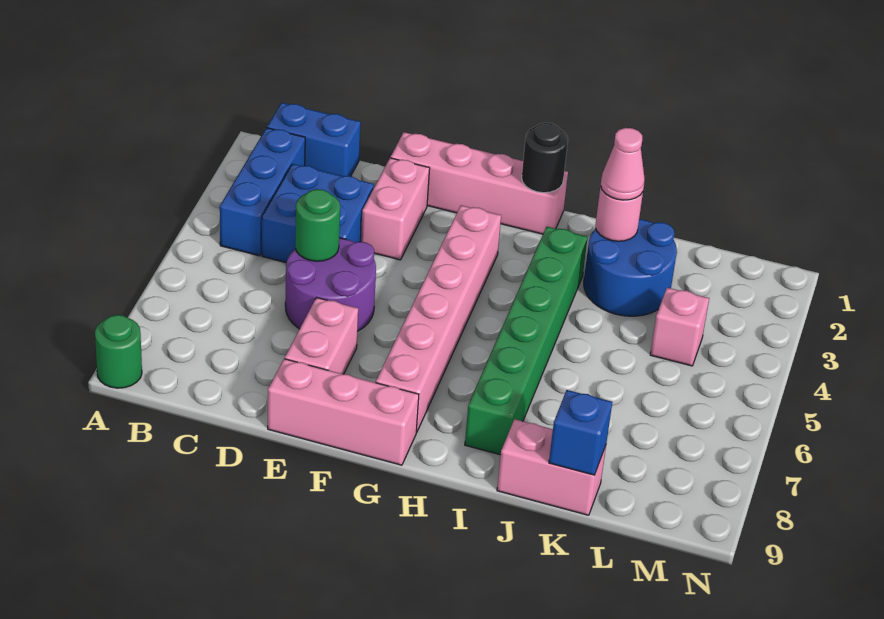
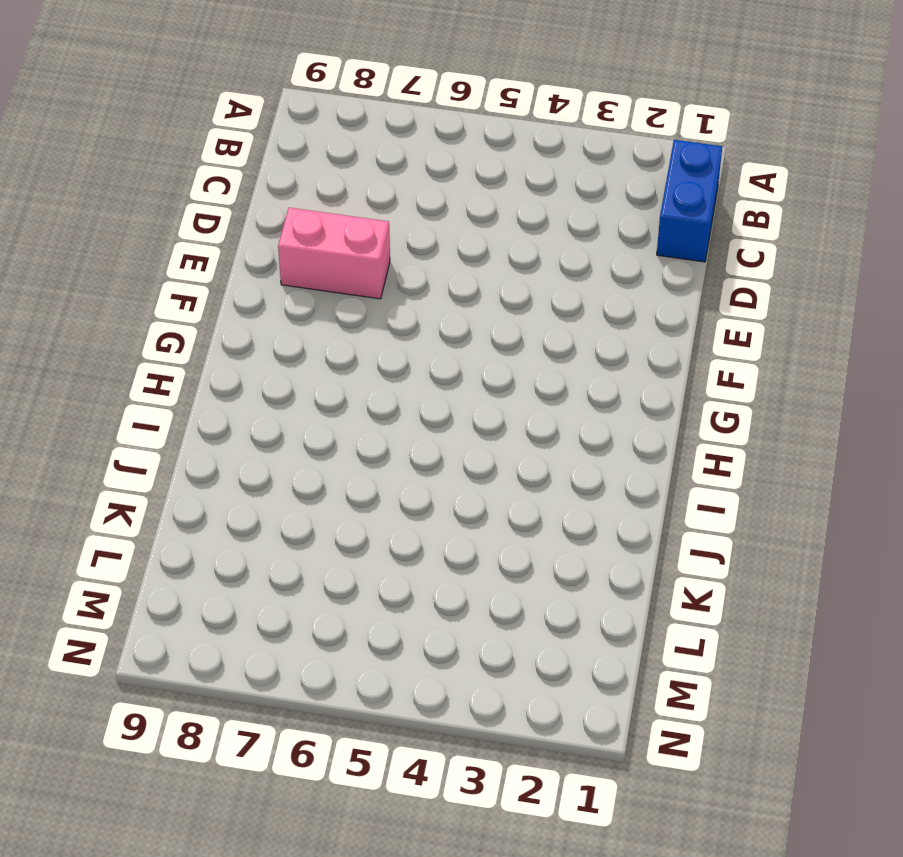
none -> green round brick A9 level 1
none -> blue brick B2:B4 level 1
none -> blue brick C3:D4 level 1

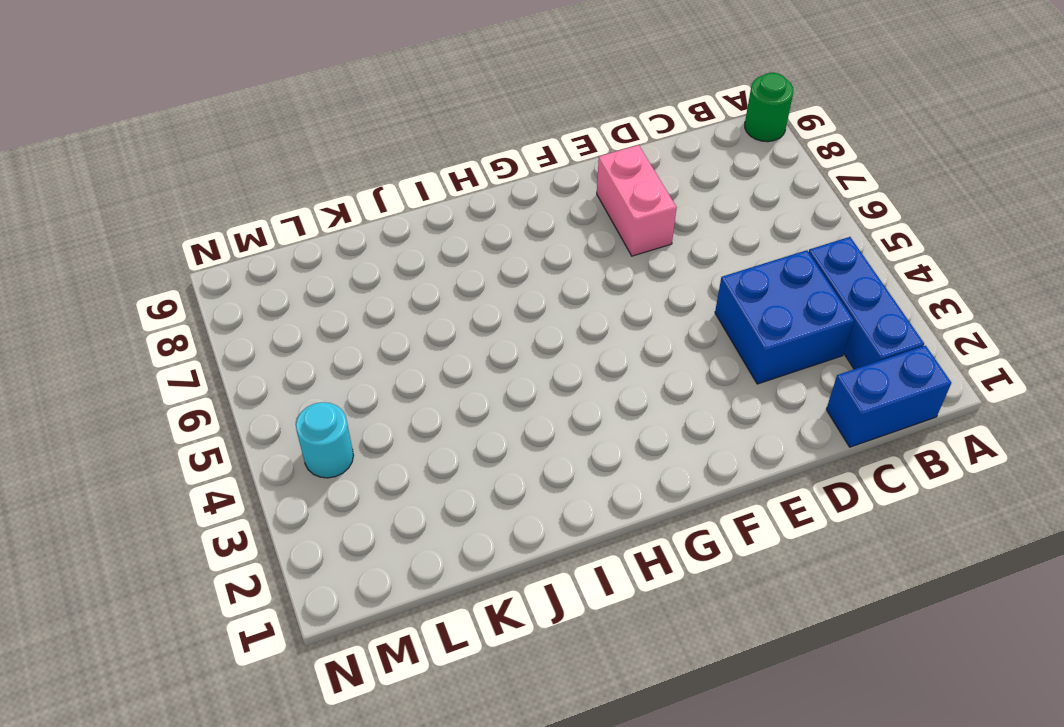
cyan round brick M4 level 1 -> none
none -> purple round brick D5:E6 level 1
none -> pink brick E1:H1 level 1
none -> pink brick E2:E3 level 1

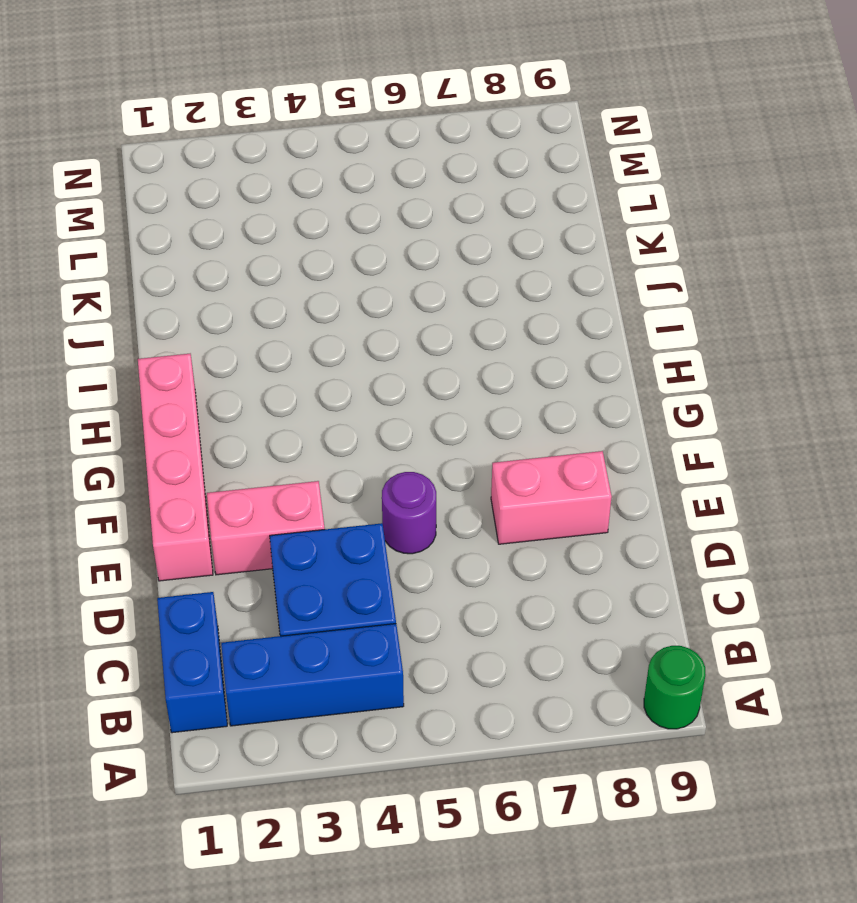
purple round brick E5 level 1 -> purple round brick D5:E6 level 1
none -> pink brick E9:G9 level 1
none -> pink brick G3:G8 level 1
none -> green brick I3:I8 level 1

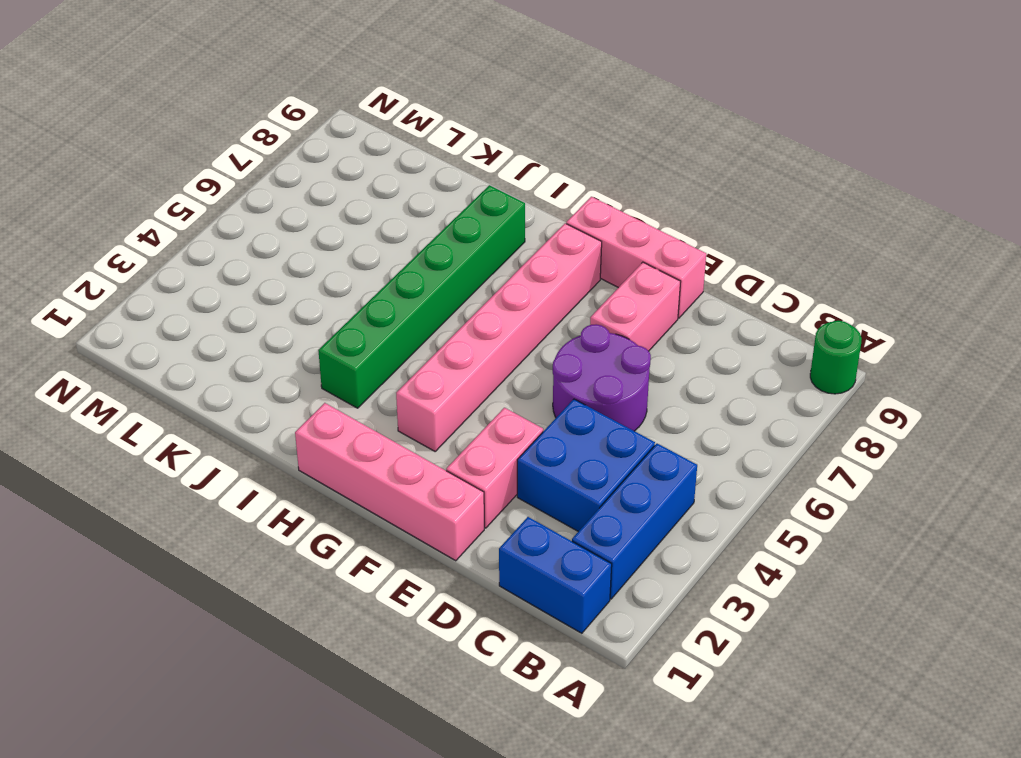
none -> blue round brick J2:K3 level 1
none -> pink brick J9:K9 level 1
none -> pink brick L4 level 1

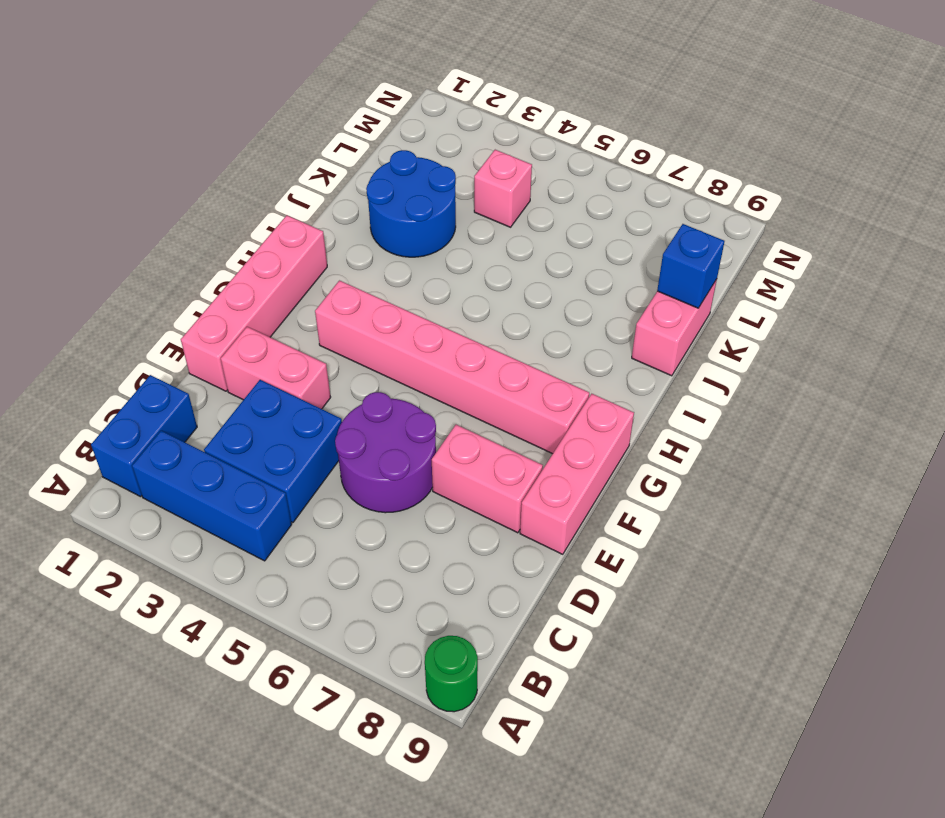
none -> green brick I3:I8 level 1
none -> green round brick D5 level 2
none -> black round brick H1 level 2

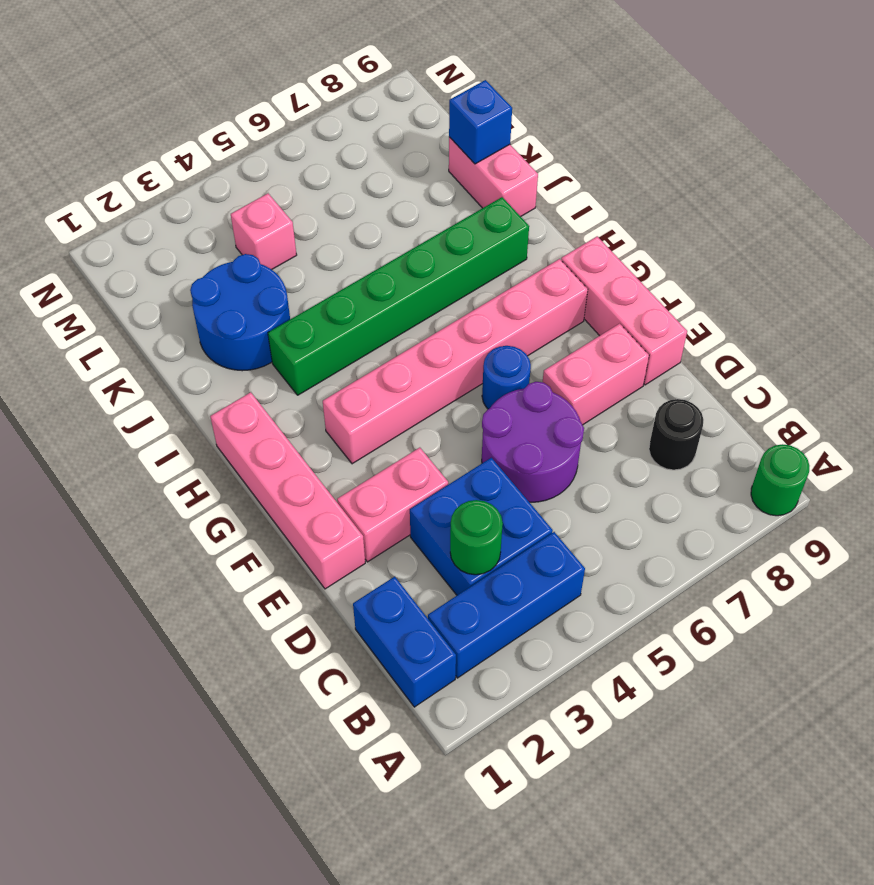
green round brick C3 level 2 -> green round brick D5 level 2
black round brick C8 level 1 -> black round brick H1 level 2
blue round brick F6 level 1 -> none
none -> pink round brick J2 level 2
none -> pink cone J2 level 3

